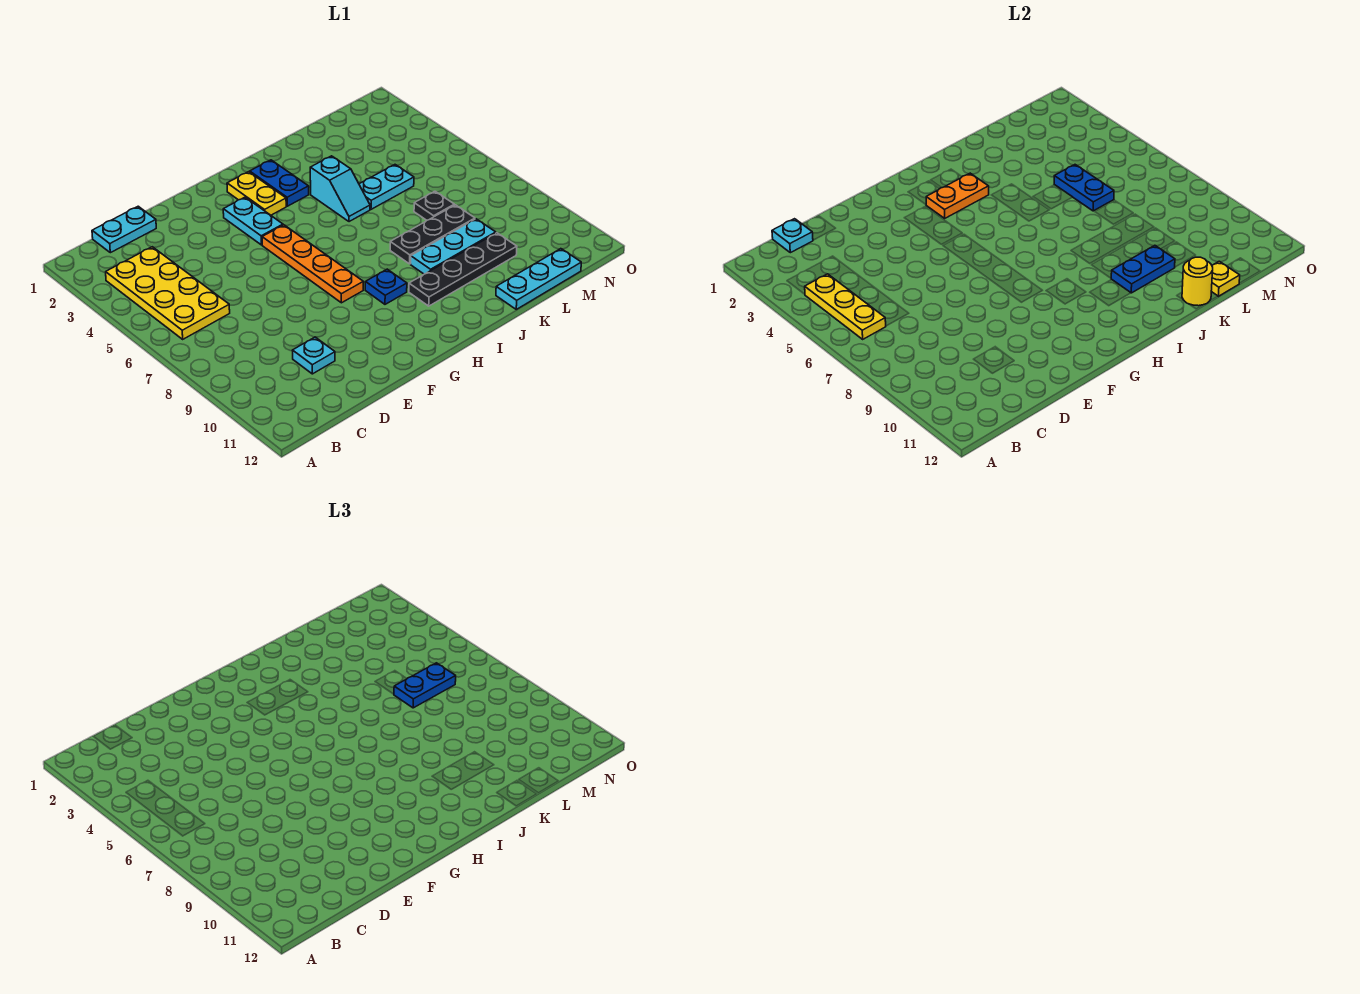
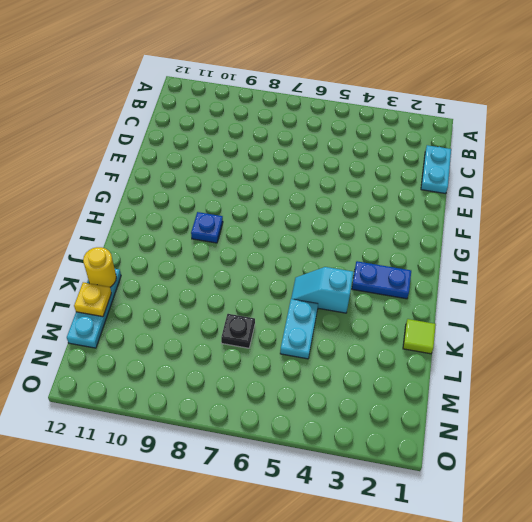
lime tile K1 level 1 -> none
none -> yellow plate B3:C6 level 1
none -> cyan plate D10 level 1
none -> cyan plate G3:G4 level 1

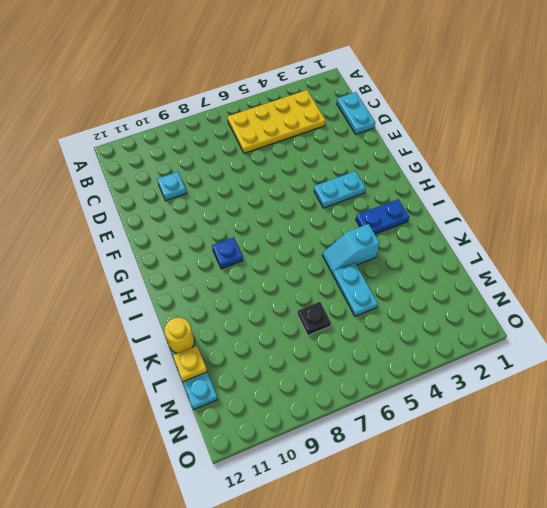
none -> orange plate G5:G8 level 1
none -> yellow plate H2:H3 level 1
none -> black plate I10:L10 level 1

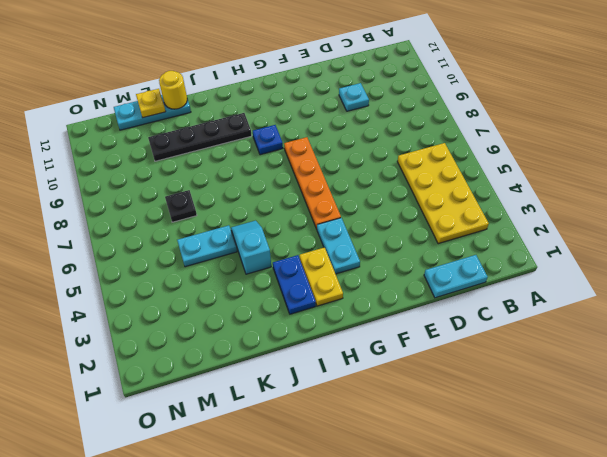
none -> black plate J8:L8 level 1
none -> cyan plate J9:L9 level 1
none -> yellow plate B4:B6 level 2

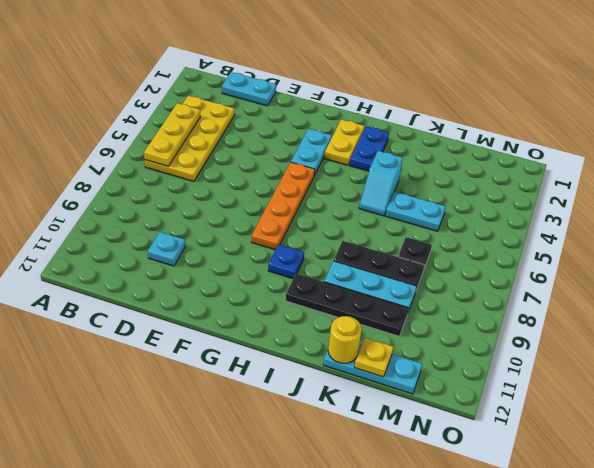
none -> cyan plate C1 level 2
none -> orange plate H3:I3 level 2
none -> blue plate J10:K10 level 2

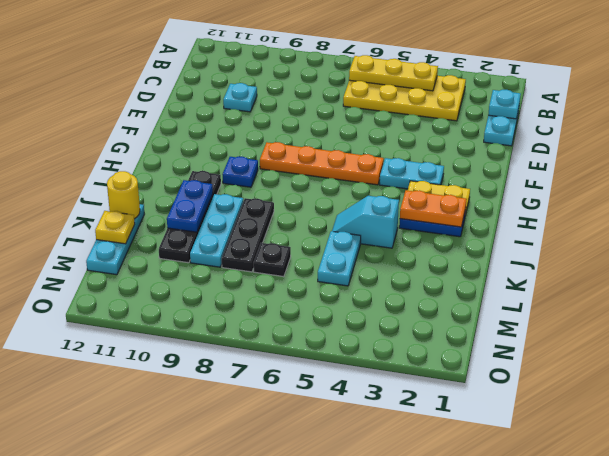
orange plate I2:I3 level 2 -> orange plate H3:I3 level 2
none -> blue plate L5:L6 level 2
none -> blue plate L6:M6 level 3

